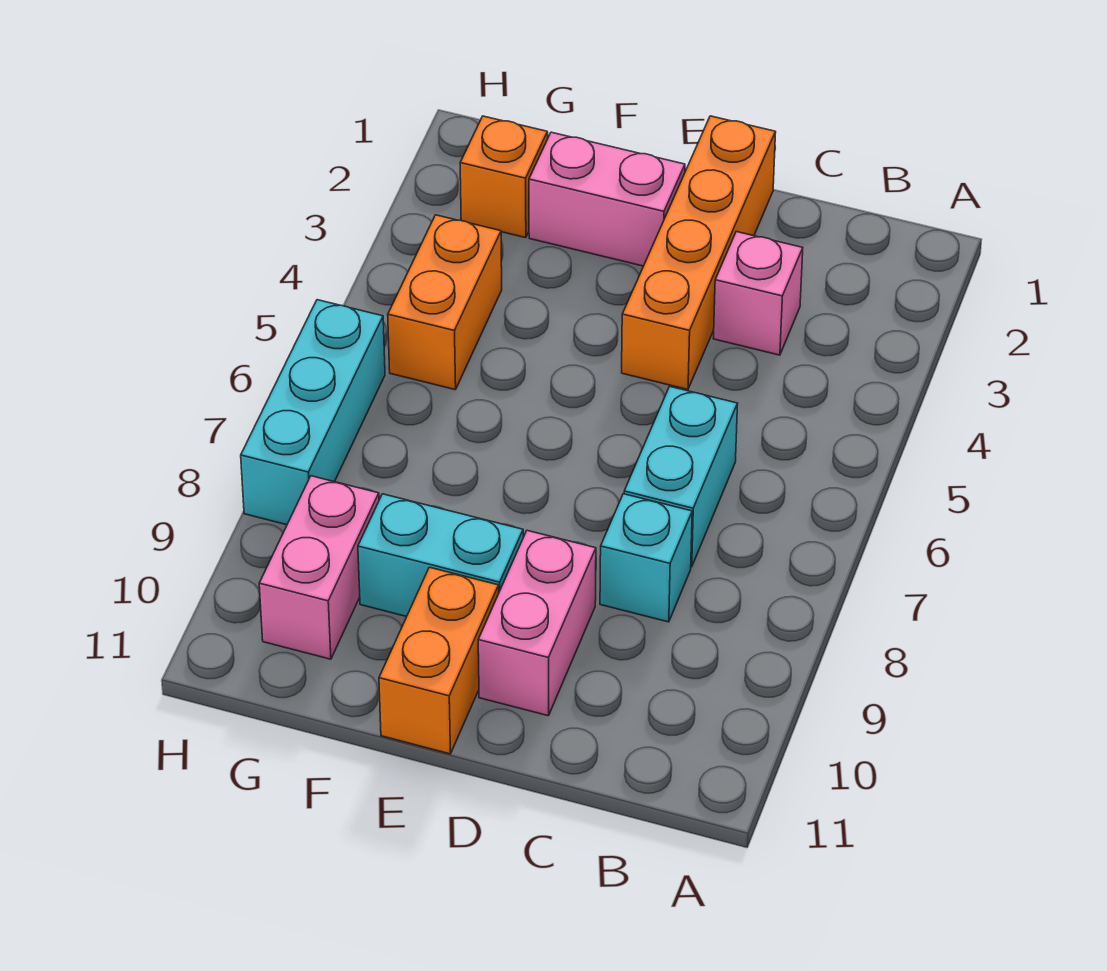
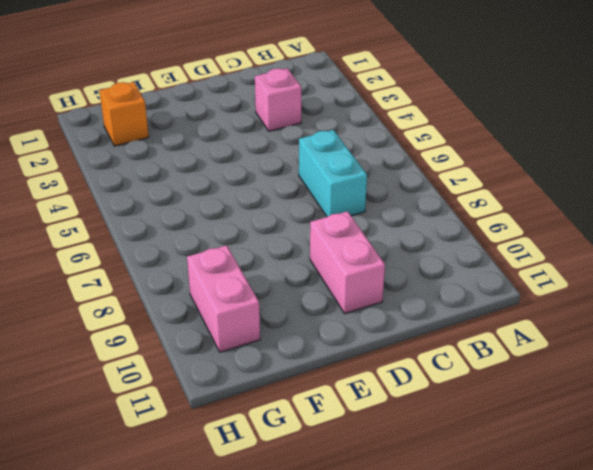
none -> cyan brick C8 level 1
none -> orange brick D1:D4 level 1
none -> pink brick E2:F2 level 1

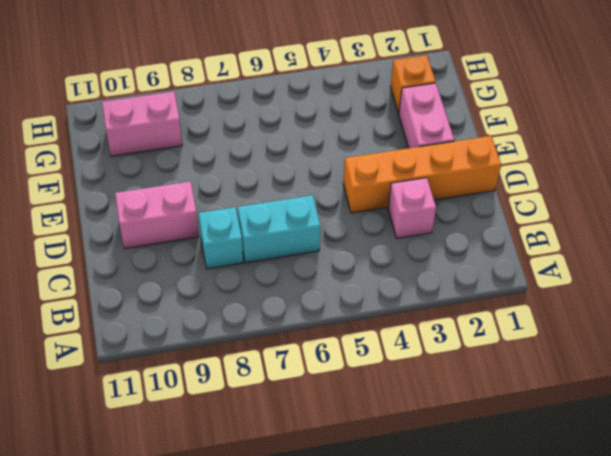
none -> cyan brick E9:F9 level 1
none -> orange brick E10:E11 level 1
none -> orange brick G4:G5 level 1

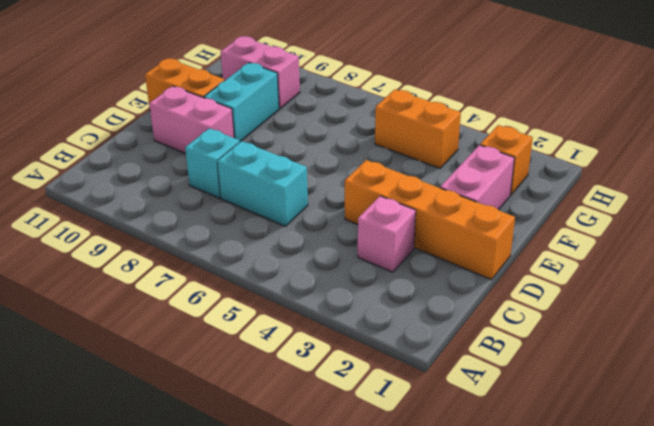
none -> cyan brick H6:H8 level 1

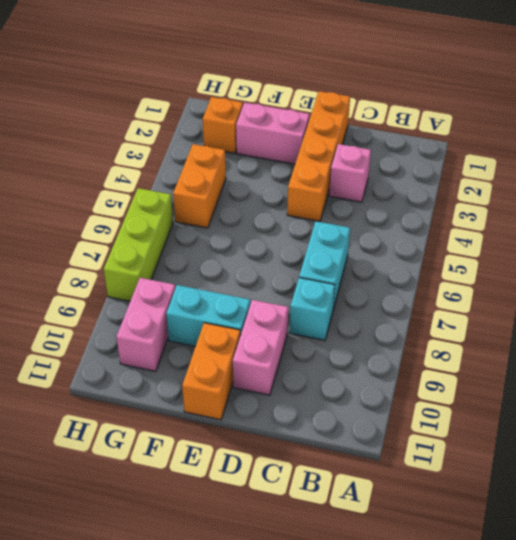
lime brick H6:H8 level 1 -> cyan brick H6:H8 level 1

